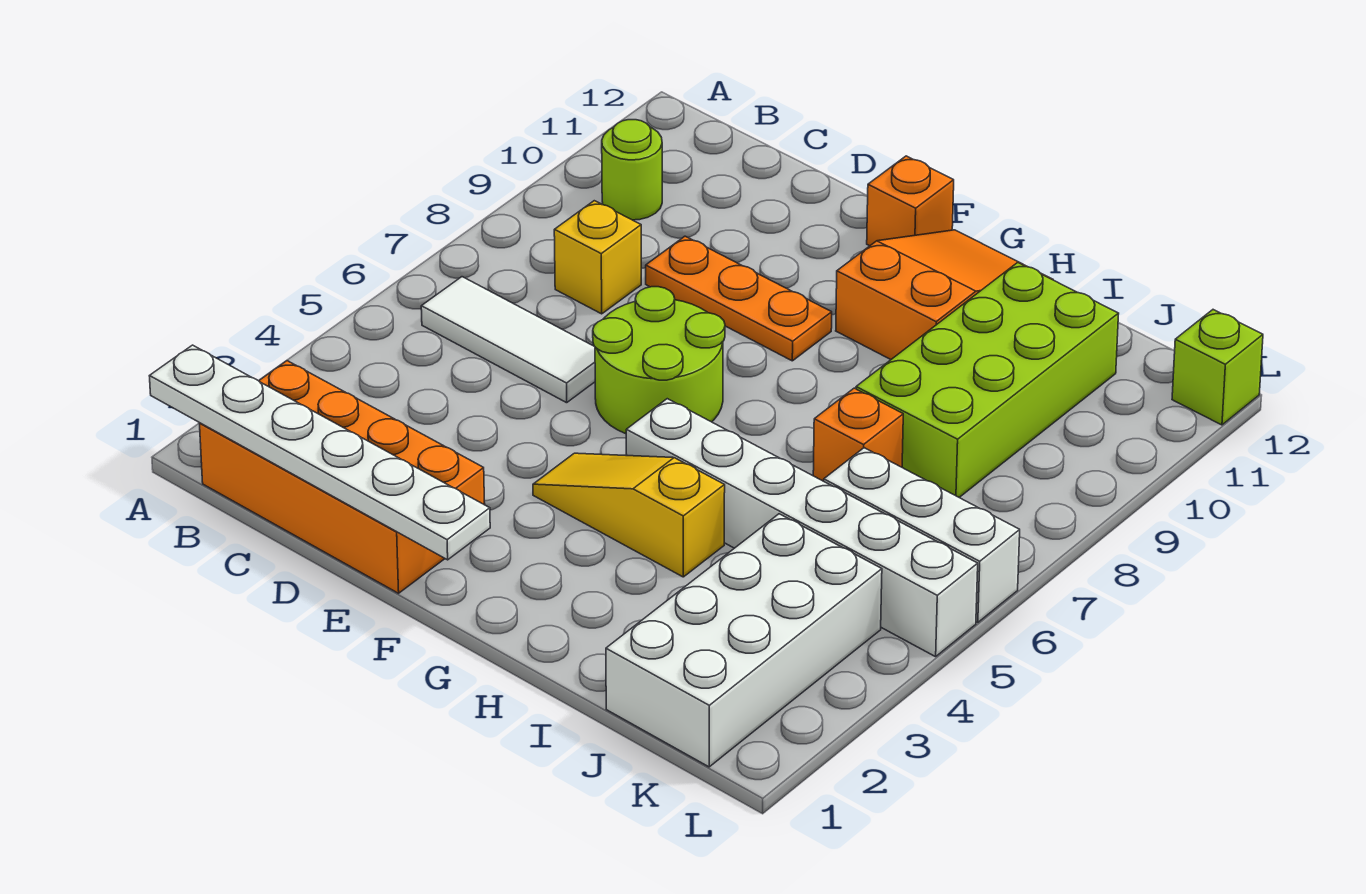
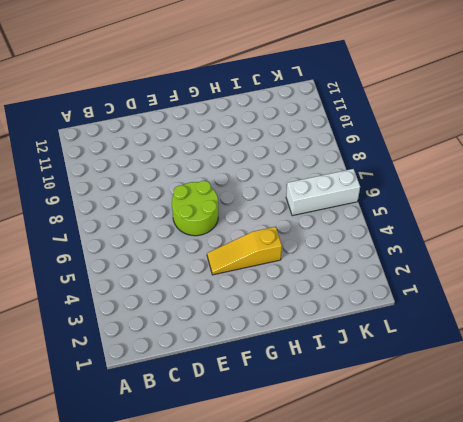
none -> orange brick B1:E2 level 1
none -> white tile B6:D6 level 1
none -> lime round brick B10 level 1

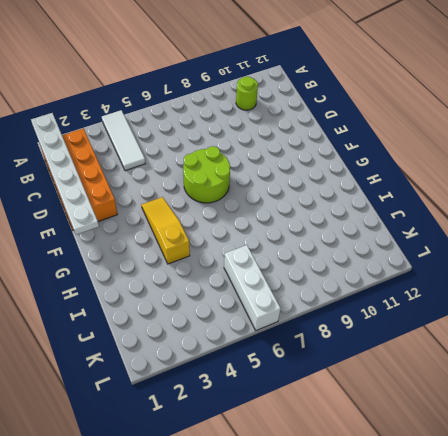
white tile A4:C4 level 1 -> white tile B6:D6 level 1
none -> yellow brick C8 level 1
none -> orange plate D9:F9 level 1
none -> orange brick F12 level 1

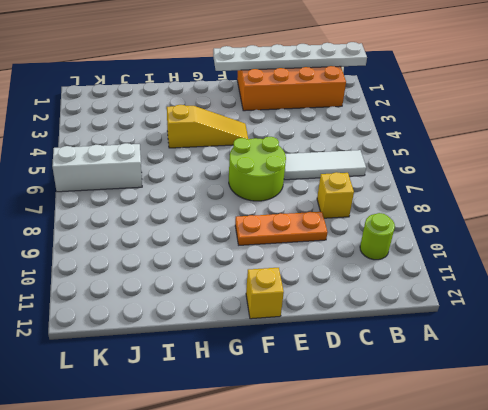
yellow brick F12 level 1 -> orange brick F12 level 1
none -> white brick G5:L5 level 1
none -> orange slope G10:H12 level 1 top 10
none -> orange brick I7 level 1

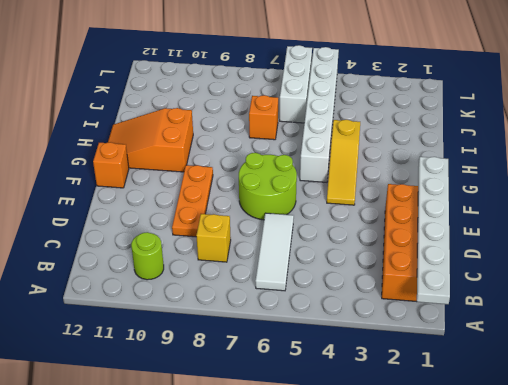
none -> lime brick I8:J11 level 1
none -> white brick J1:K4 level 1
none -> lime brick L12 level 1

